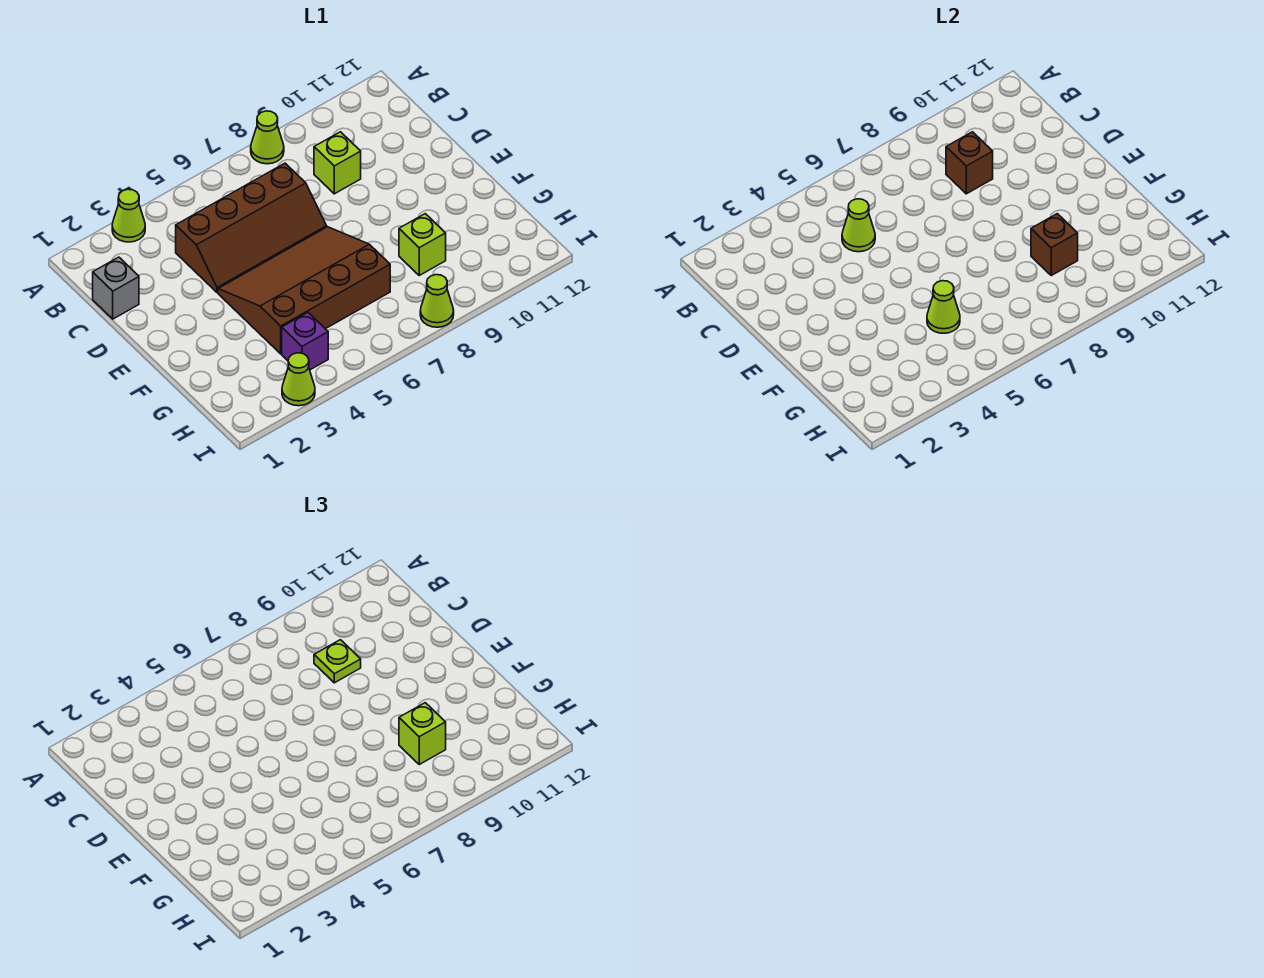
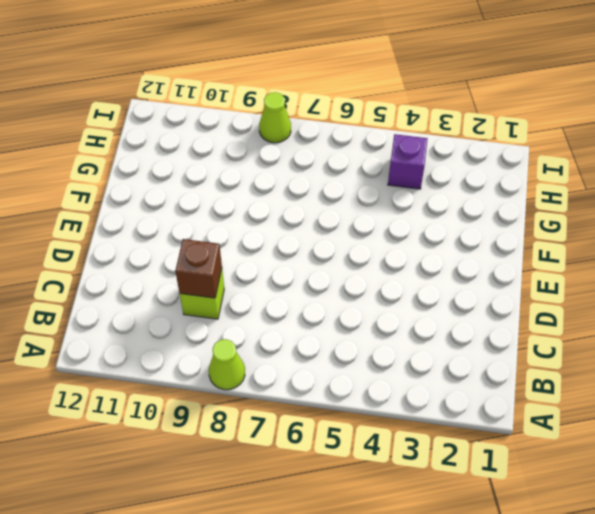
none -> lime cone A3 level 1
none -> grey brick C1 level 1
none -> brown slope C4:D7 level 1 top C

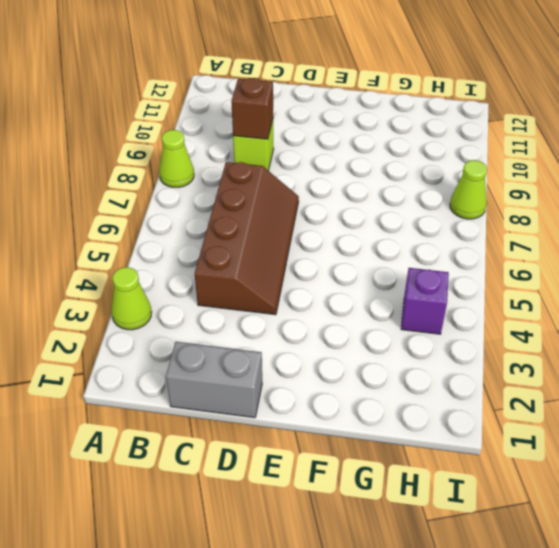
grey brick C1:D1 level 1 -> grey brick C1 level 1
none -> brown slope E4:G7 level 1 top G
none -> lime brick G9 level 1
none -> lime cone I3 level 1

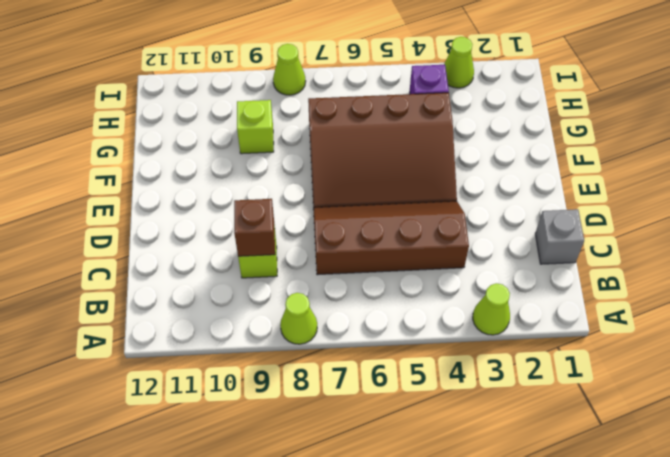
none -> lime cone C5 level 2
none -> lime cone G5 level 2
none -> brown brick G9 level 2

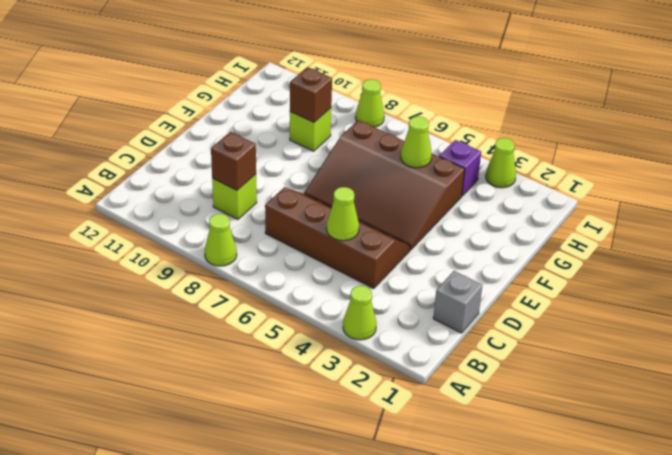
none -> lime plate C9 level 3
none -> lime brick G9 level 3

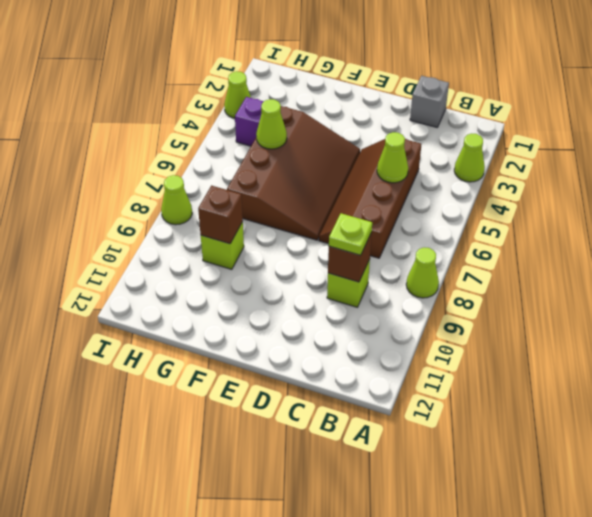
none -> lime brick G9 level 3

